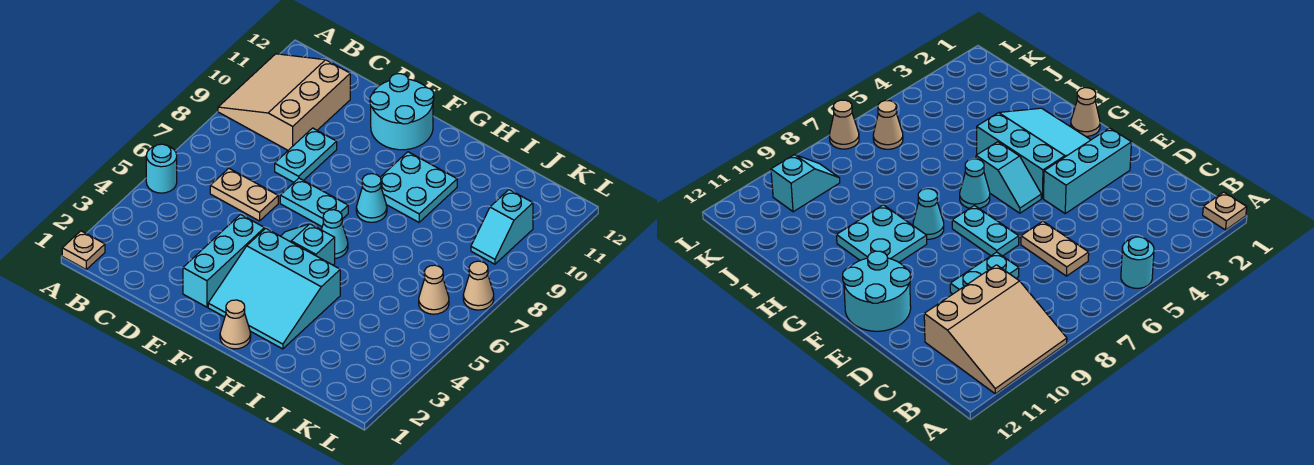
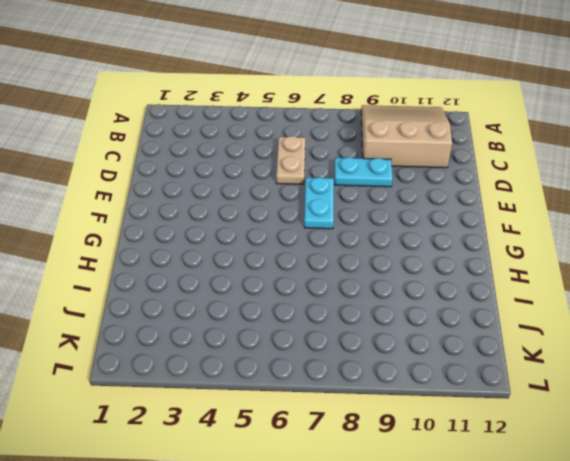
none -> tan plate A1 level 1
none -> cyan round brick A5 level 1
none -> cyan brick E2:E4 level 1

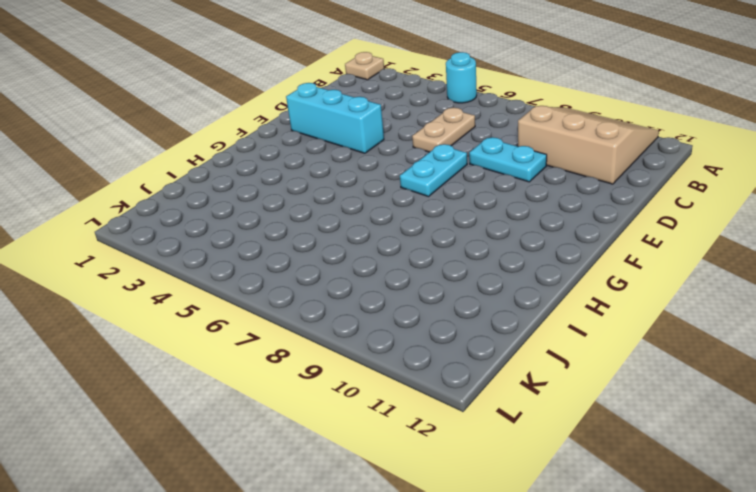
none -> cyan round brick E11:F12 level 1
none -> cyan slope F2:H4 level 1 top 4
none -> cyan slope F5:G5 level 1 top G

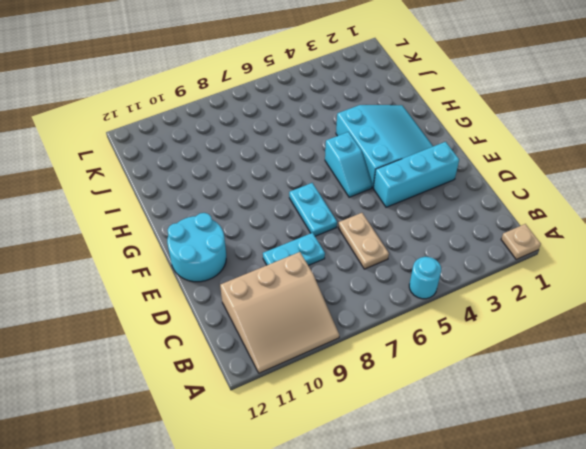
none -> tan cone G1 level 1
none -> cyan cone G6 level 1
none -> cyan cone G8 level 1

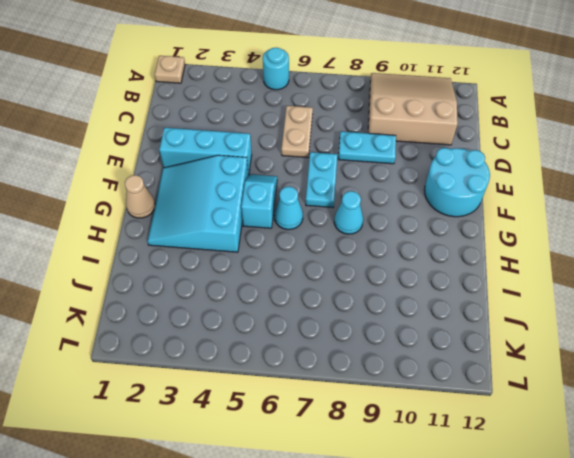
none -> cyan plate G9:H10 level 1
none -> tan cone K6 level 1
none -> cyan slope K9:K10 level 1 top 10

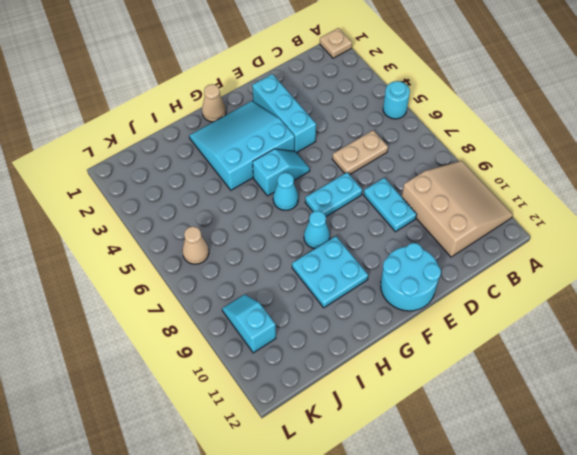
none -> tan cone L7 level 1

